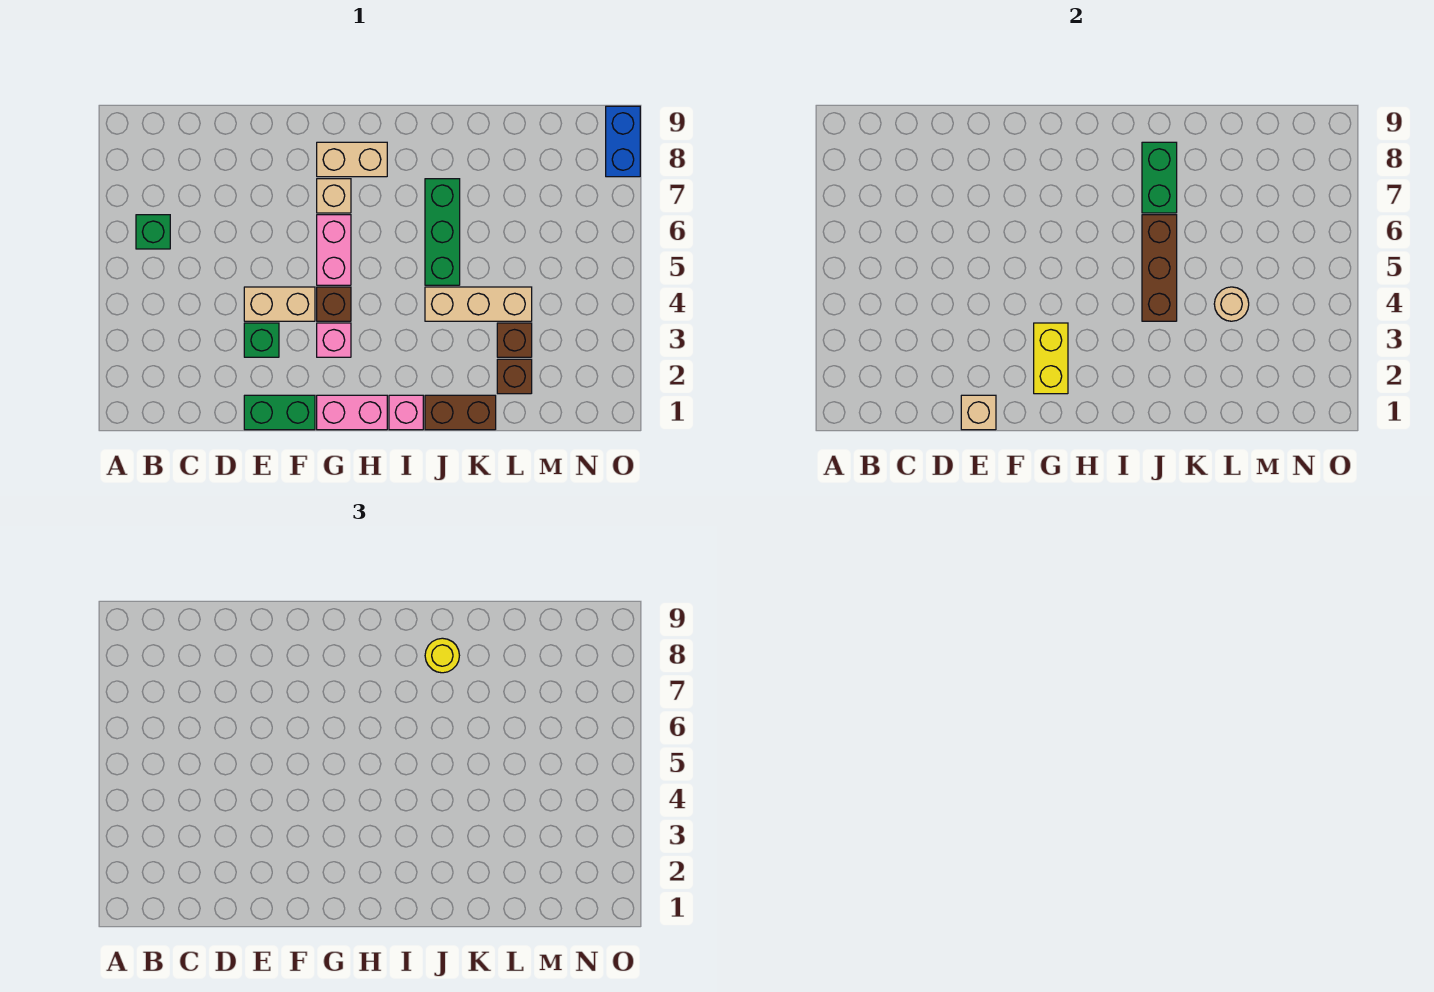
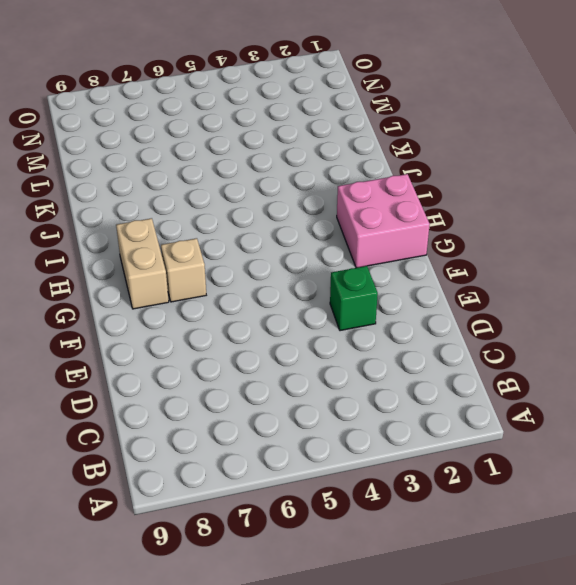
pink brick G1:H2 level 1 -> pink brick G1:H1 level 1
none -> green brick B6 level 1
none -> green brick E1:F1 level 1
none -> tan brick E4:F4 level 1

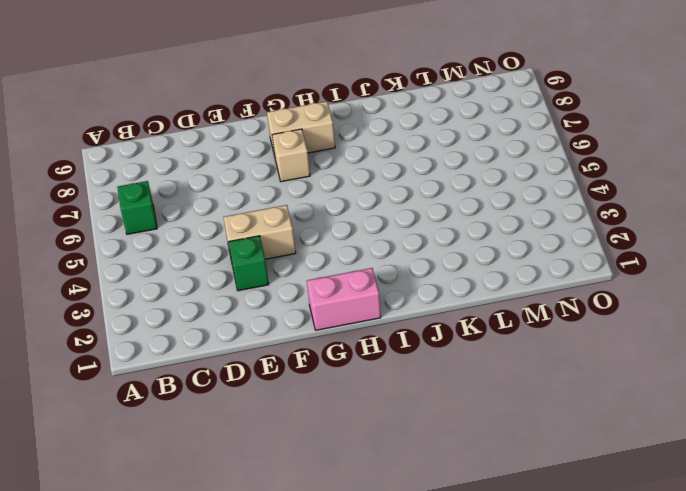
none -> green brick E1:F1 level 1
none -> pink brick G3 level 1
none -> brown brick G4 level 1

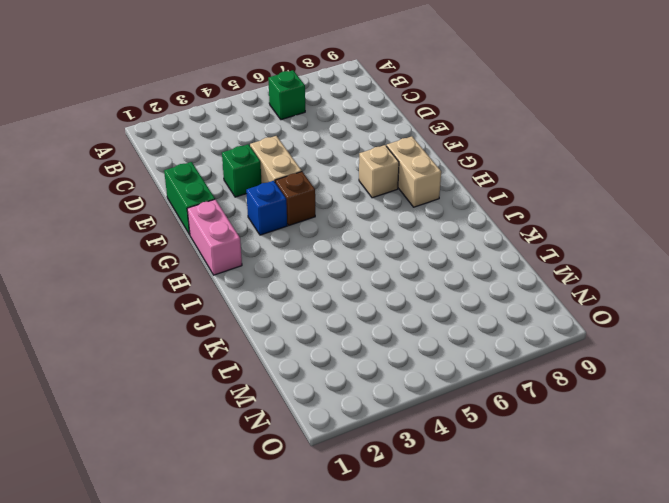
blue brick G3 level 1 -> pink brick G3 level 1
none -> pink brick G5:G6 level 1
none -> pink brick I1 level 1
none -> brown brick J1:K1 level 1

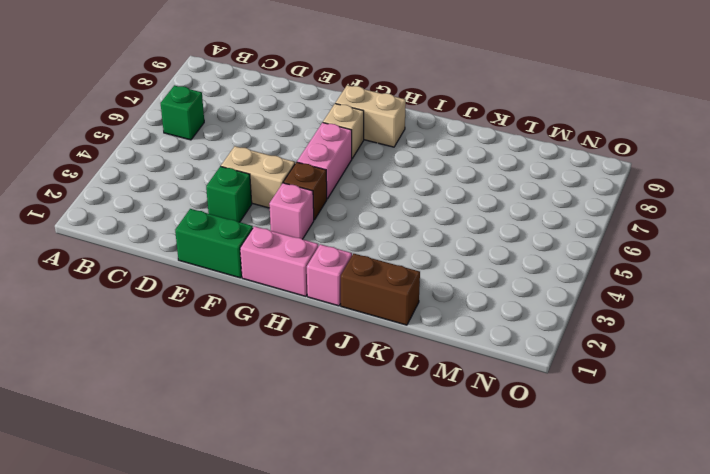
none -> tan brick J4:L4 level 1
none -> green brick J5:J7 level 1
none -> brown brick L2 level 1

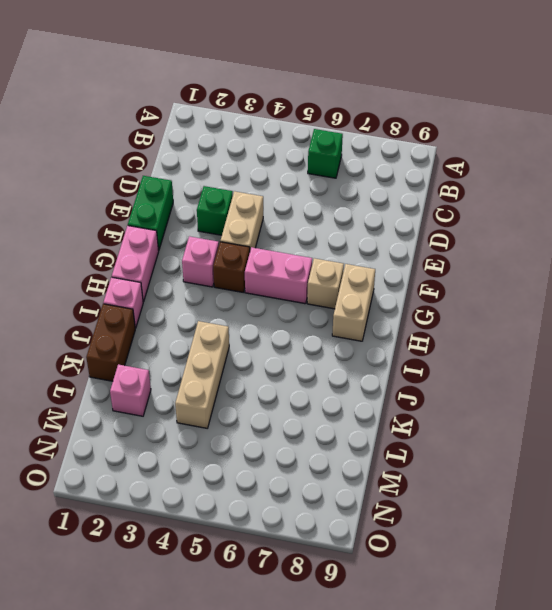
pink brick L2 level 1 -> brown brick L2 level 1
none -> green brick J5:J7 level 1
none -> brown brick L3 level 1
none -> blue brick O8:O9 level 1

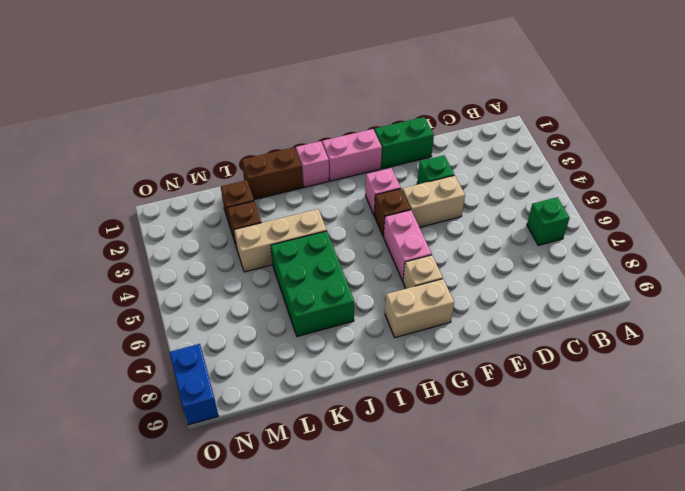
green brick J5:K7 level 1 -> green brick J5:J7 level 1
none -> tan brick E1 level 2
none -> yellow brick G2:G3 level 2
none -> brown brick J4:J6 level 2

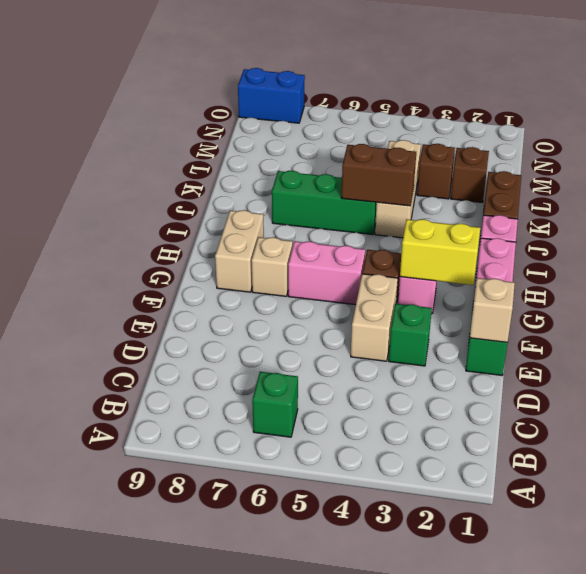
brown brick J4:J5 level 2 -> brown brick J4:J6 level 2
none -> green brick J7:J8 level 2
none -> tan round brick L4 level 2
none -> yellow round brick J8 level 3

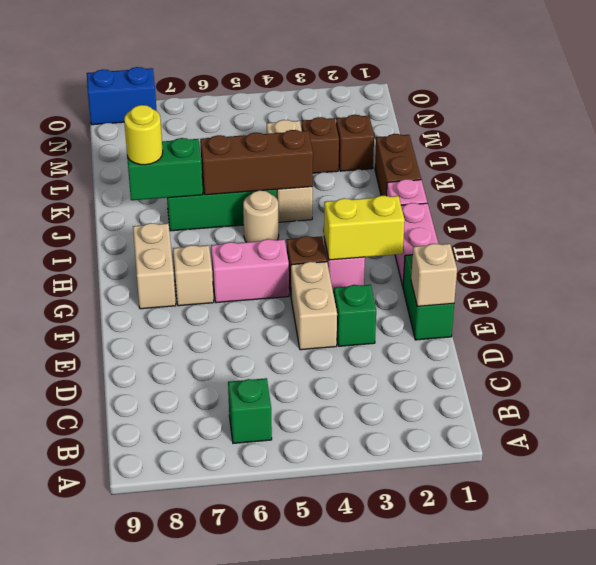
tan round brick I5 level 1 -> tan round brick L4 level 2

